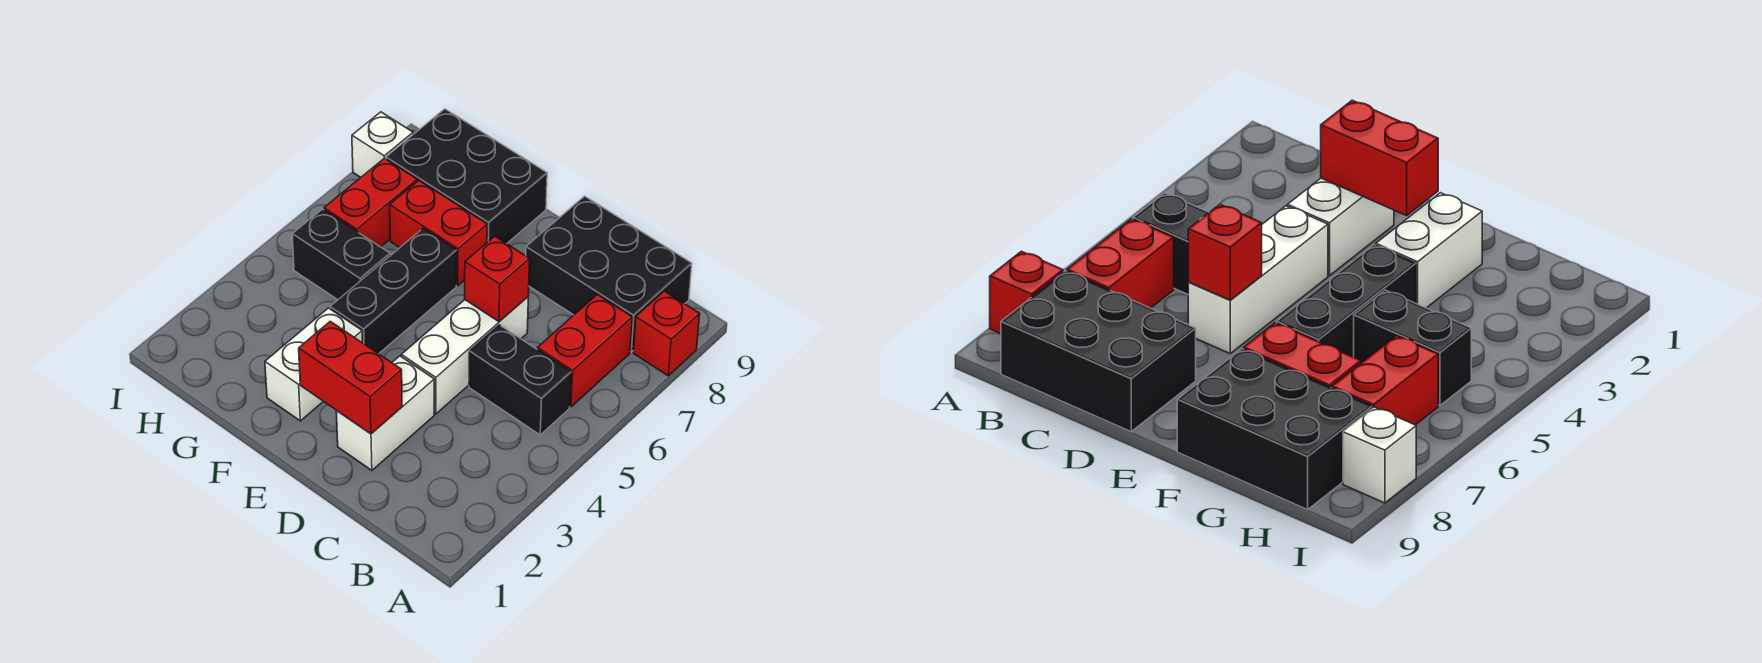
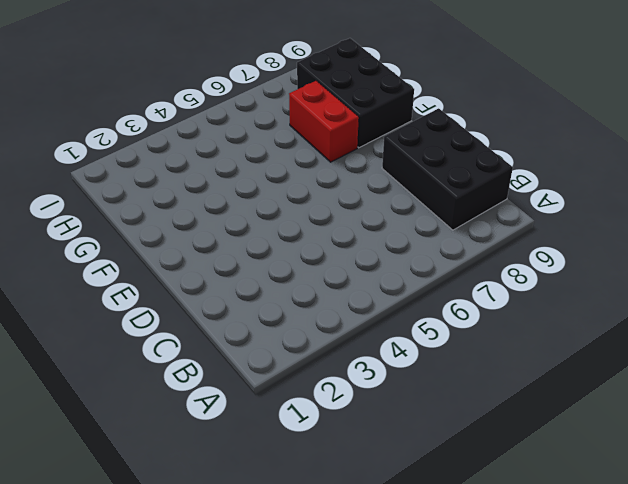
none -> red brick A8 level 1
none -> black brick B5:C5 level 1
none -> red brick B6:B7 level 1

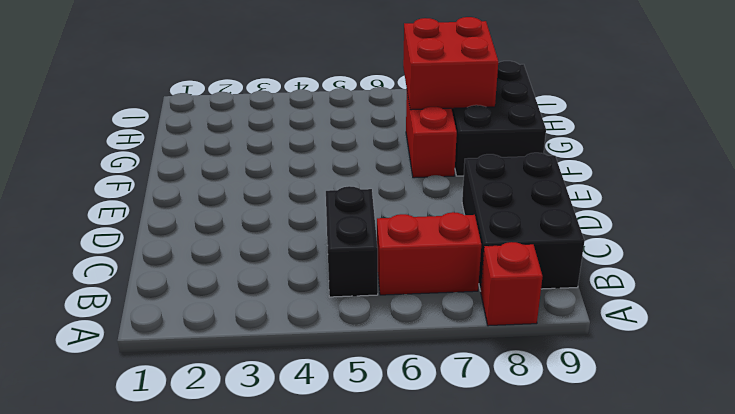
red brick G7:H8 level 2 -> none
none -> white brick D2:D3 level 1
none -> white brick D4:D6 level 1
none -> white brick F2:F3 level 1

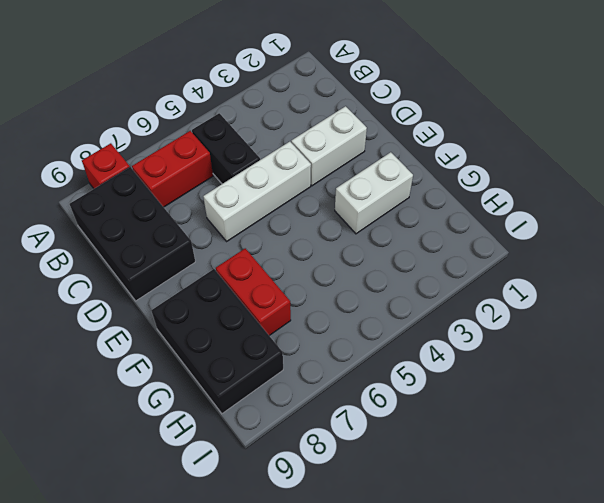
none -> black brick F4:F6 level 1
none -> black brick G5:H5 level 1
none -> red brick H6:H7 level 1

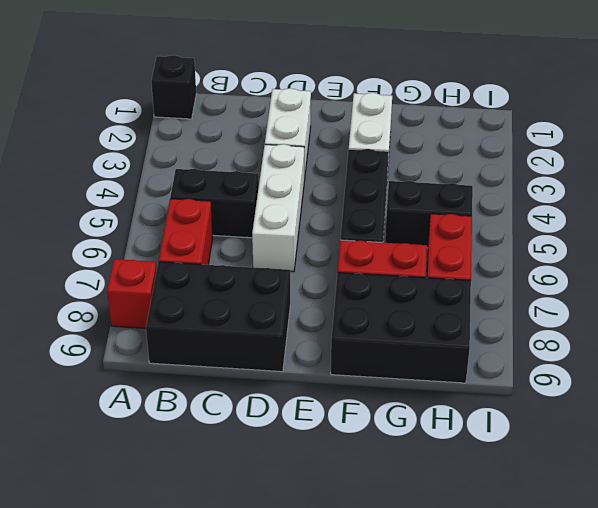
black brick A1 level 1 -> none
none -> white brick I8 level 1
none -> red brick D2:E2 level 2
none -> red brick D6 level 2

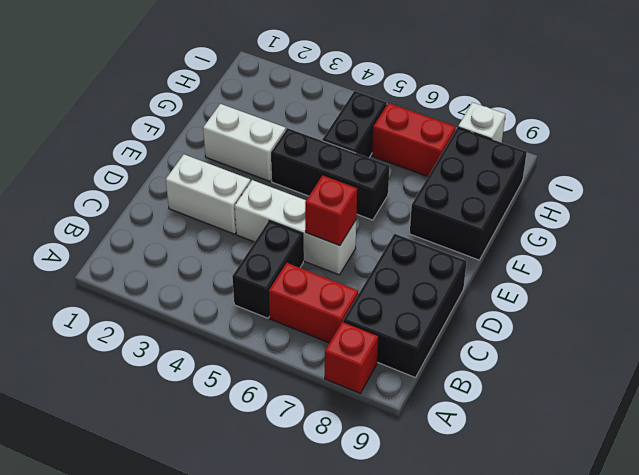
none -> red brick F7:G7 level 1
none -> red brick D2:E2 level 2

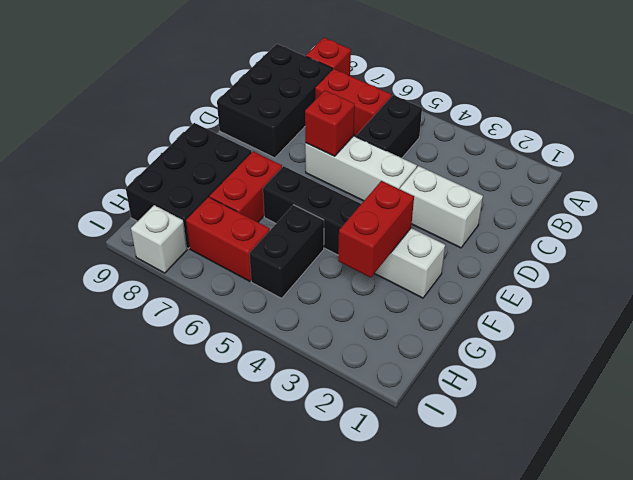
red brick F3:G3 level 2 -> red brick D2:E2 level 2

